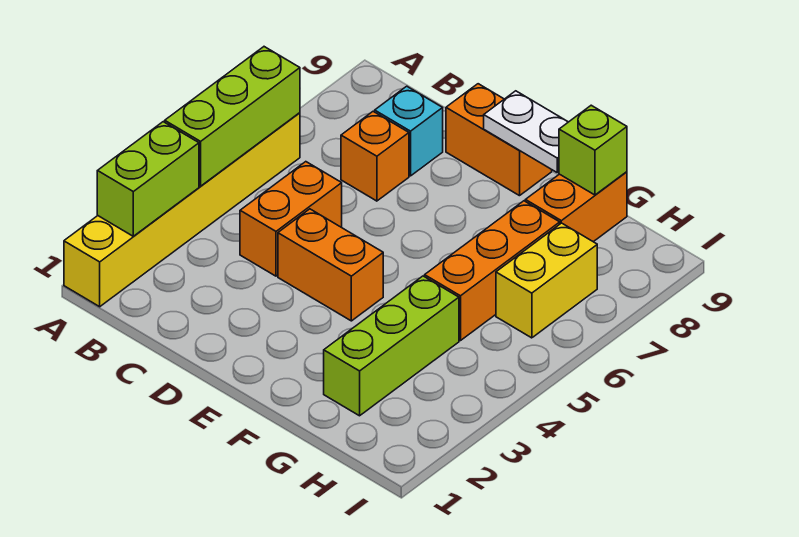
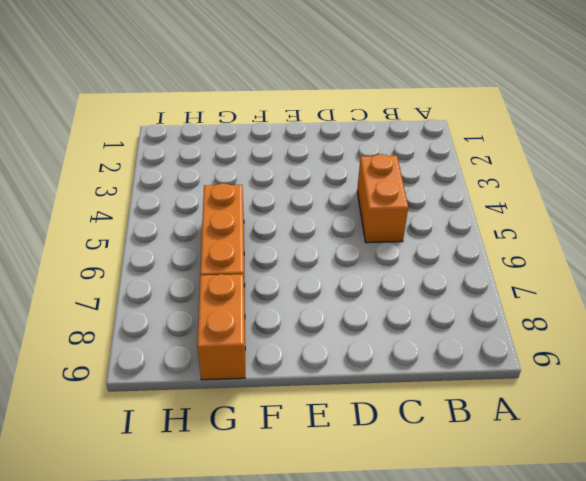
none -> yellow brick A1:A6 level 1
none -> orange brick C7 level 1
none -> cyan brick C8 level 1

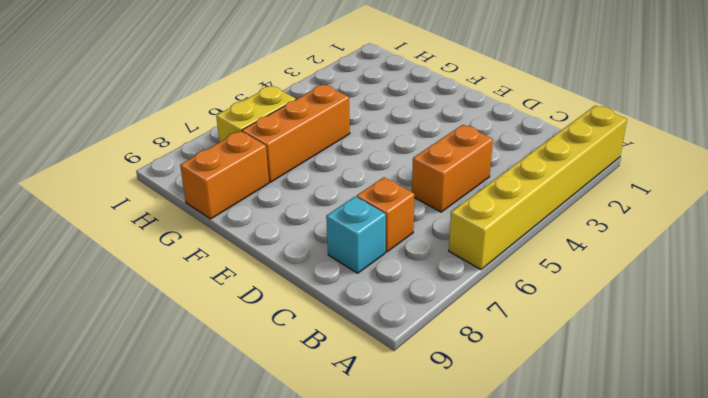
none -> orange brick D4:E4 level 1
none -> orange brick D9:E9 level 1
none -> lime brick G2:G4 level 1

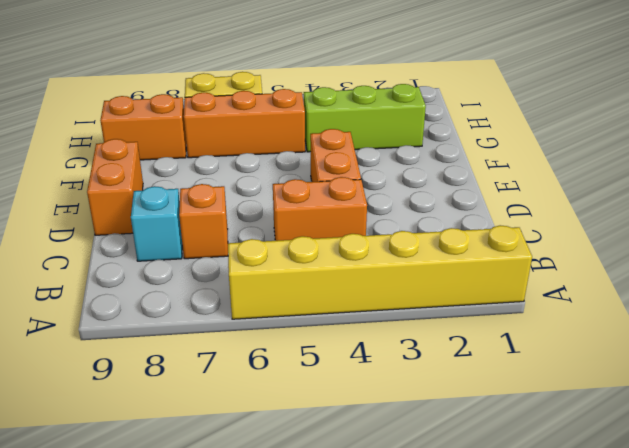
none -> lime brick A2:A3 level 2
none -> lime brick A4:A6 level 2
none -> white plate E9:F9 level 2

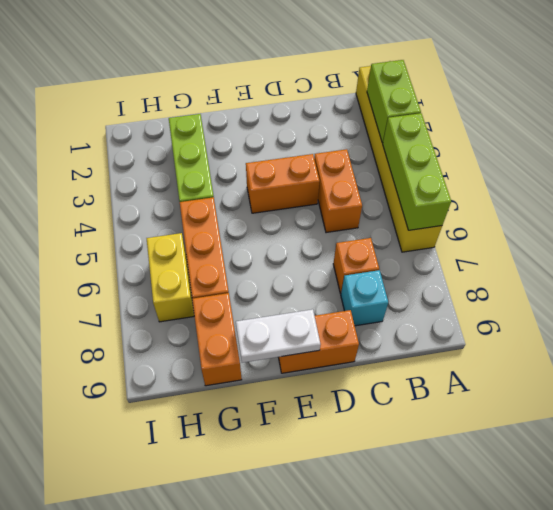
none -> lime brick G9 level 2

